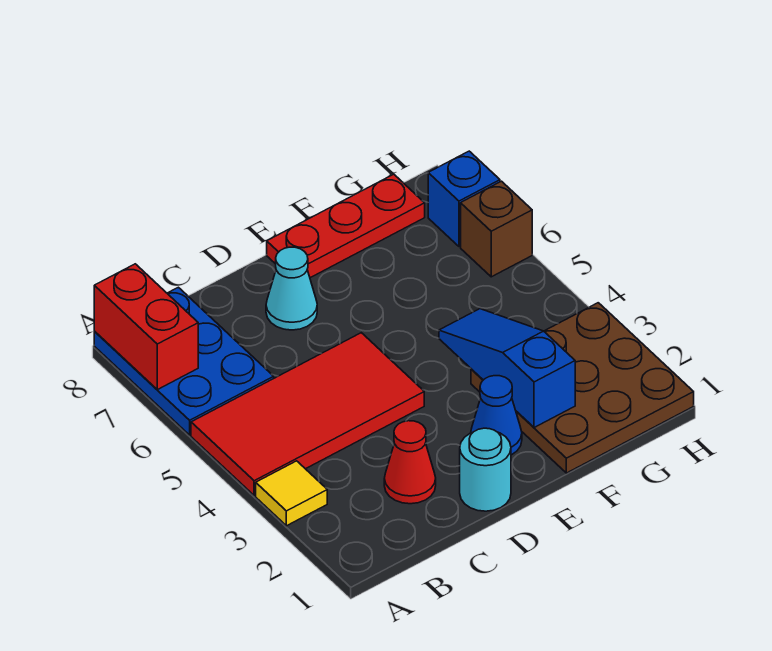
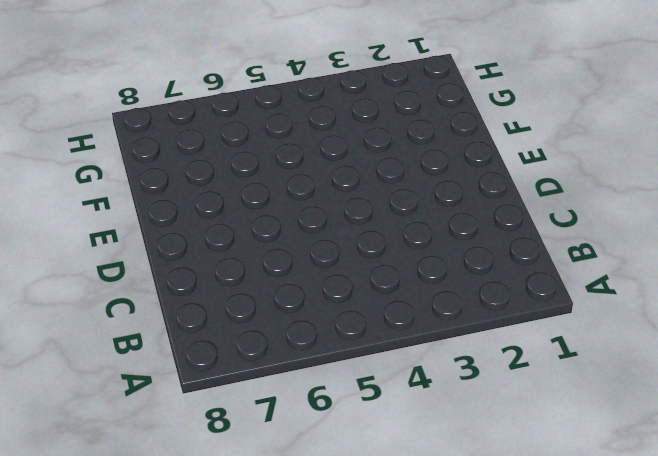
none -> yellow tile A3 level 1
none -> red tile A4:D5 level 1
none -> blue plate A6:B8 level 1

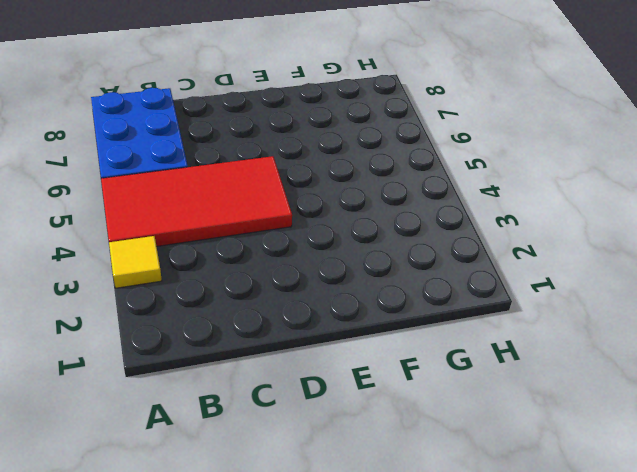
none -> red cone C2 level 1
none -> cyan round brick D1 level 1
none -> cyan cone D7 level 1

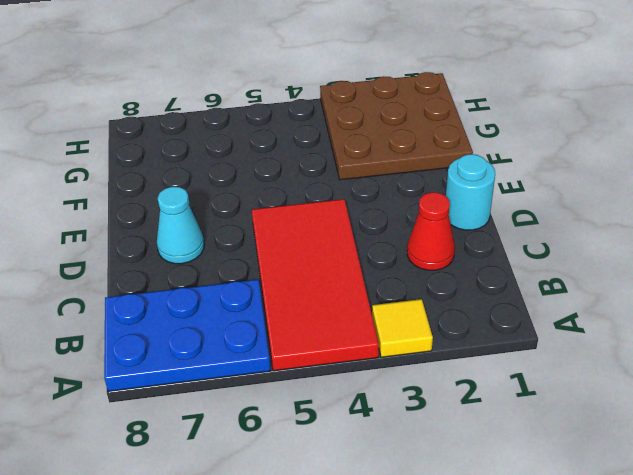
none -> blue cone E2 level 1
none -> red plate E8:G8 level 1
none -> brown brick H6 level 1

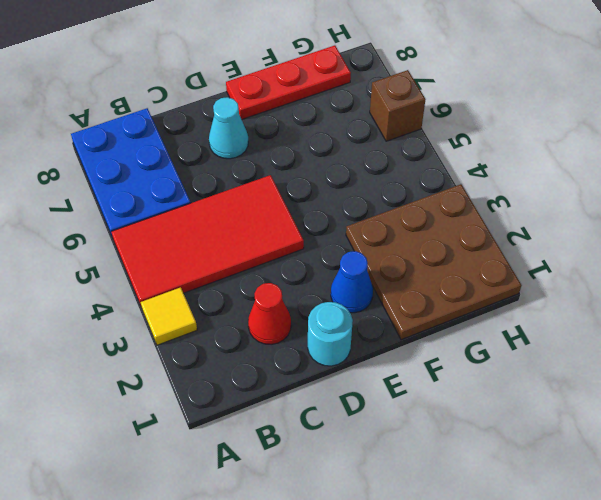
none -> blue brick H7 level 1
none -> red brick A7:A8 level 2
none -> blue slope F2:F4 level 2 top 2

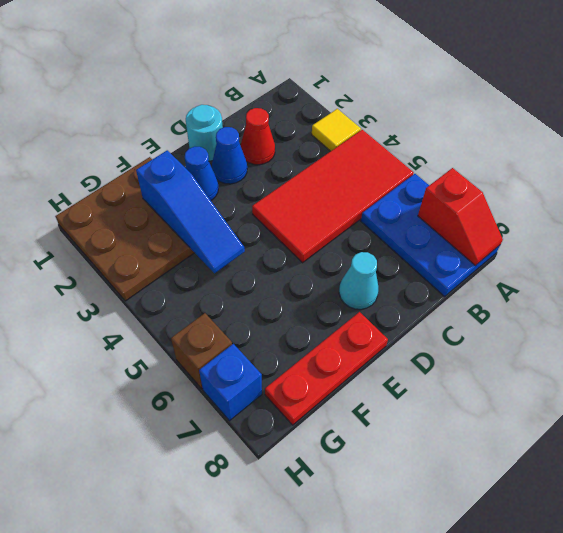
red slope A7:A8 level 2 top 7 -> red brick A7:A8 level 2
blue cone D2 level 1 -> none

